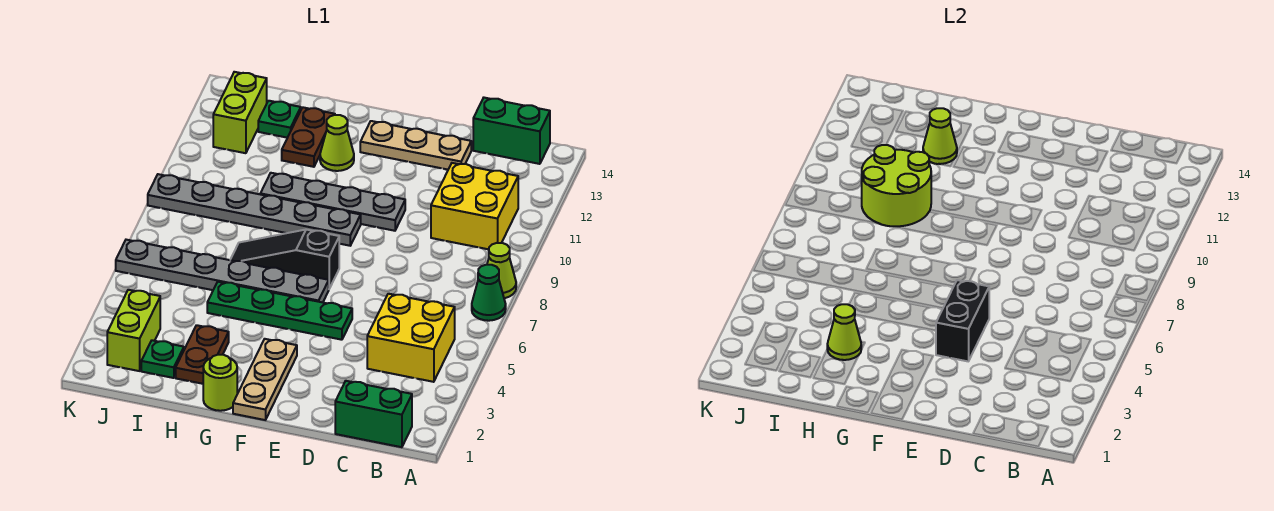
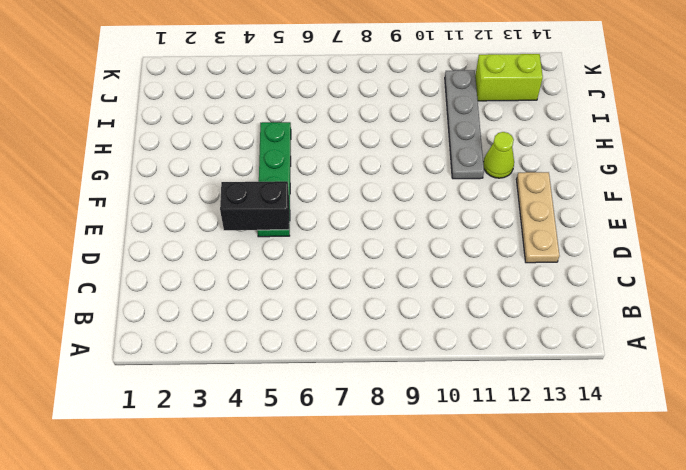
grey plate G11:J11 level 1 -> grey plate E10:H10 level 1
none -> green cone A7 level 1
none -> lime cone A8 level 1
none -> green brick B1:C1 level 1

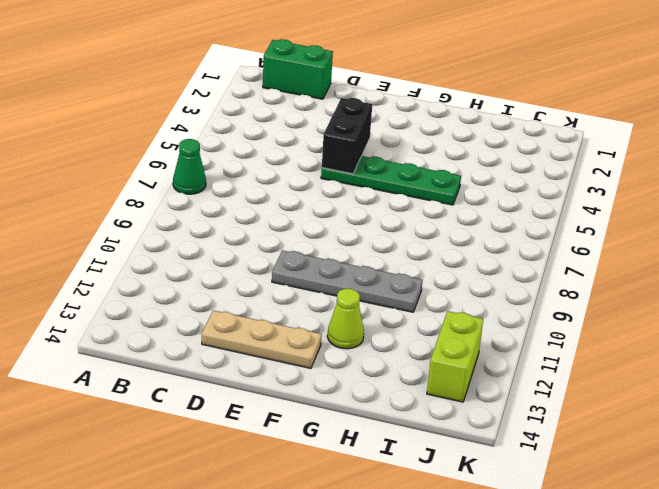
none -> lime cone A8 level 1
none -> yellow brick B4:C5 level 1
none -> yellow brick B10:C11 level 1

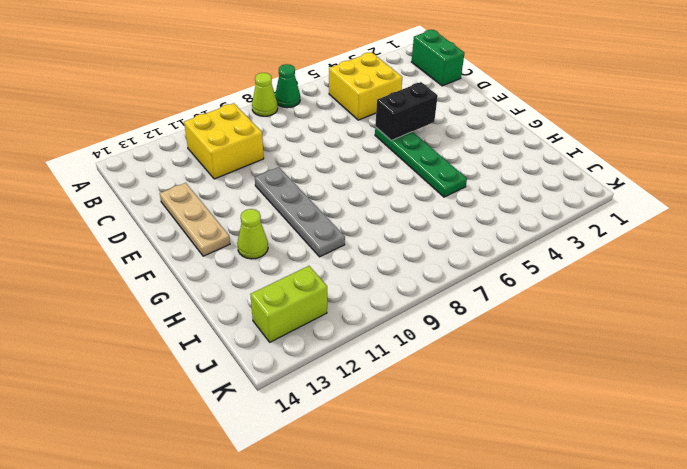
none -> green brick B14:C14 level 1
none -> tan plate F1:F3 level 1
none -> grey plate F6:K6 level 1

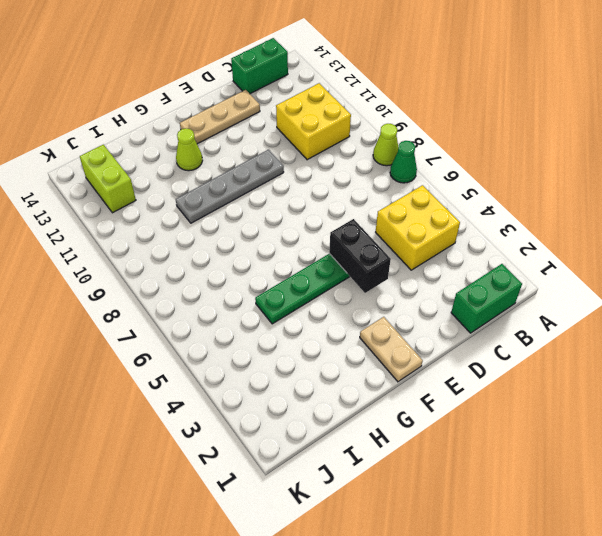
tan plate F1:F2 level 1 -> tan plate F1:F3 level 1
none -> grey plate F6:K6 level 1
none -> black slope F7:H7 level 1 top F
none -> grey plate F9:K9 level 1

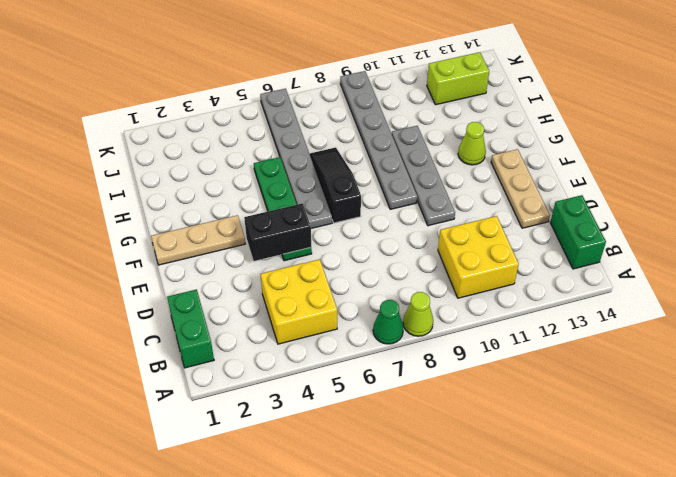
none -> lime round brick G1 level 1
none -> brown plate H2:H3 level 1
none -> brown plate H12:H13 level 1

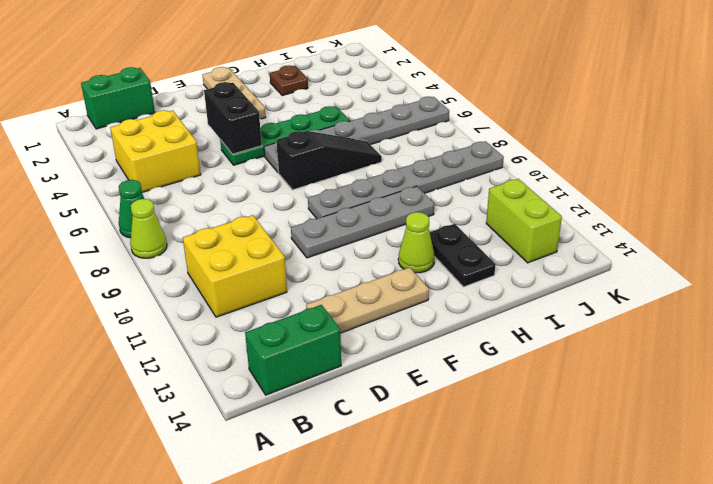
brown plate H2 level 1 -> brown plate H2:H3 level 1
black plate H12:H13 level 1 -> brown plate H12:H13 level 1
none -> lime round brick G1 level 1
none -> green plate I2 level 1
none -> green plate I13 level 1

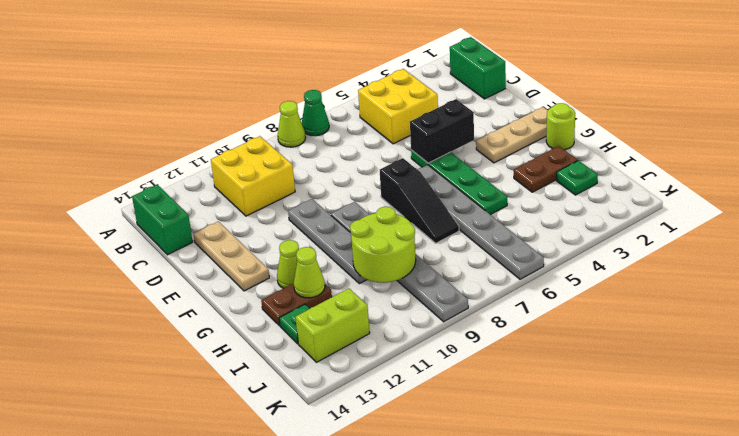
none -> lime brick J2:J3 level 1
none -> lime cone H3 level 2

